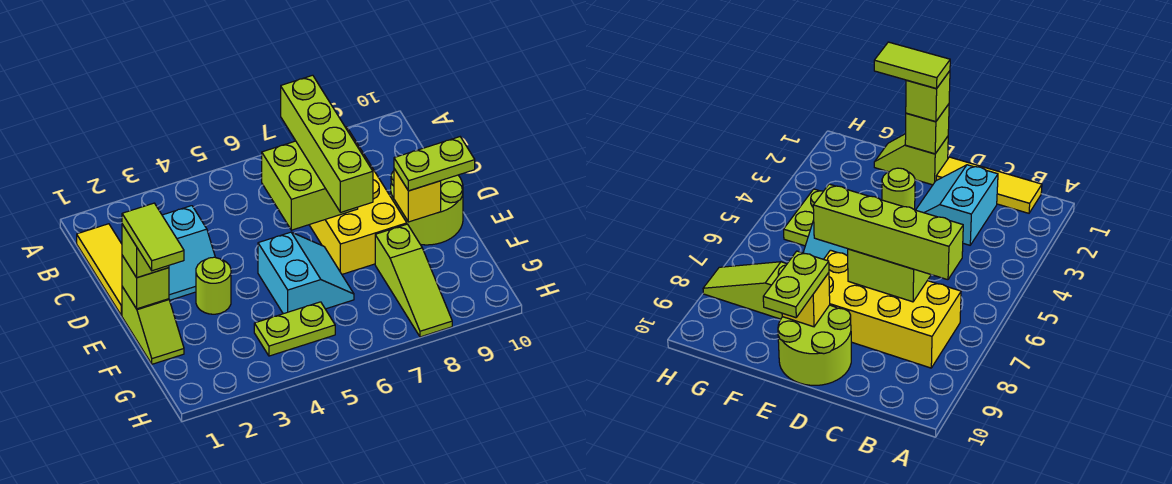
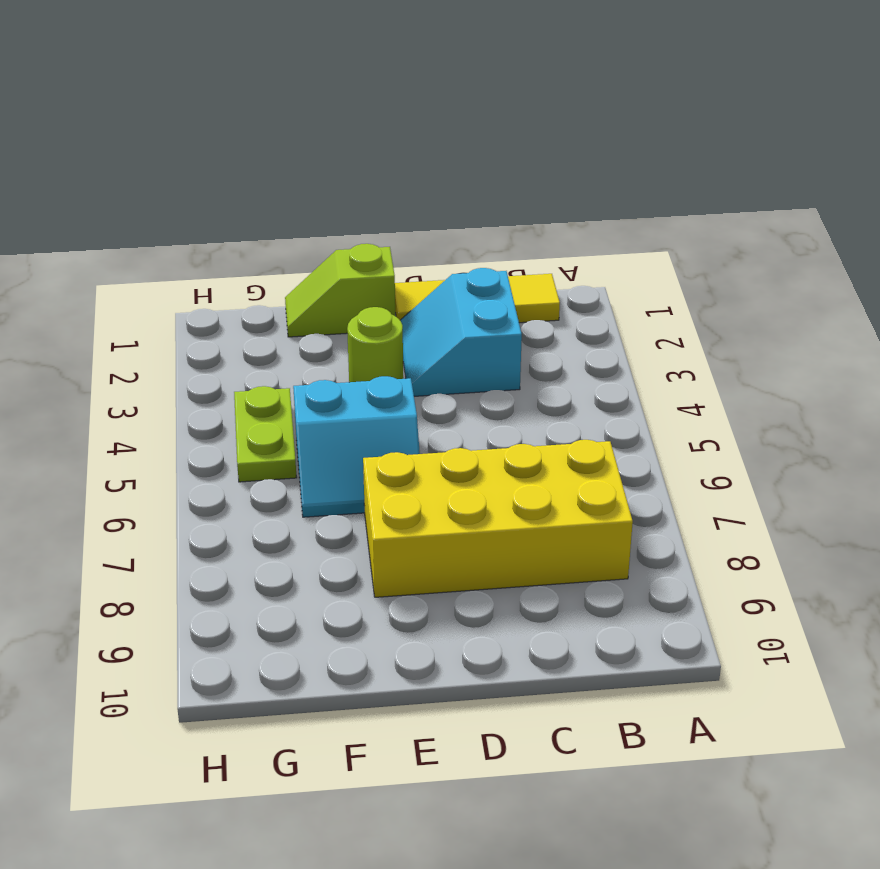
none -> lime round brick D9:E10 level 1
none -> lime slope F8:H8 level 1 top F
none -> lime brick C6:D7 level 2

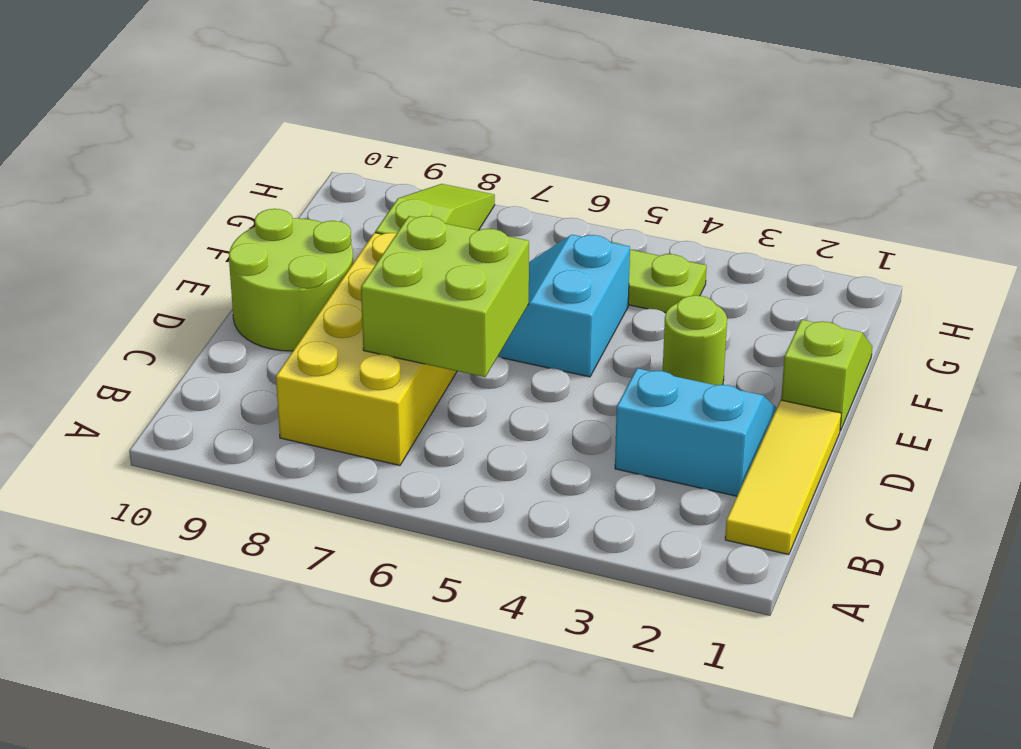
none -> lime brick E1 level 2
none -> yellow brick E9 level 2
none -> lime brick B7:E7 level 3

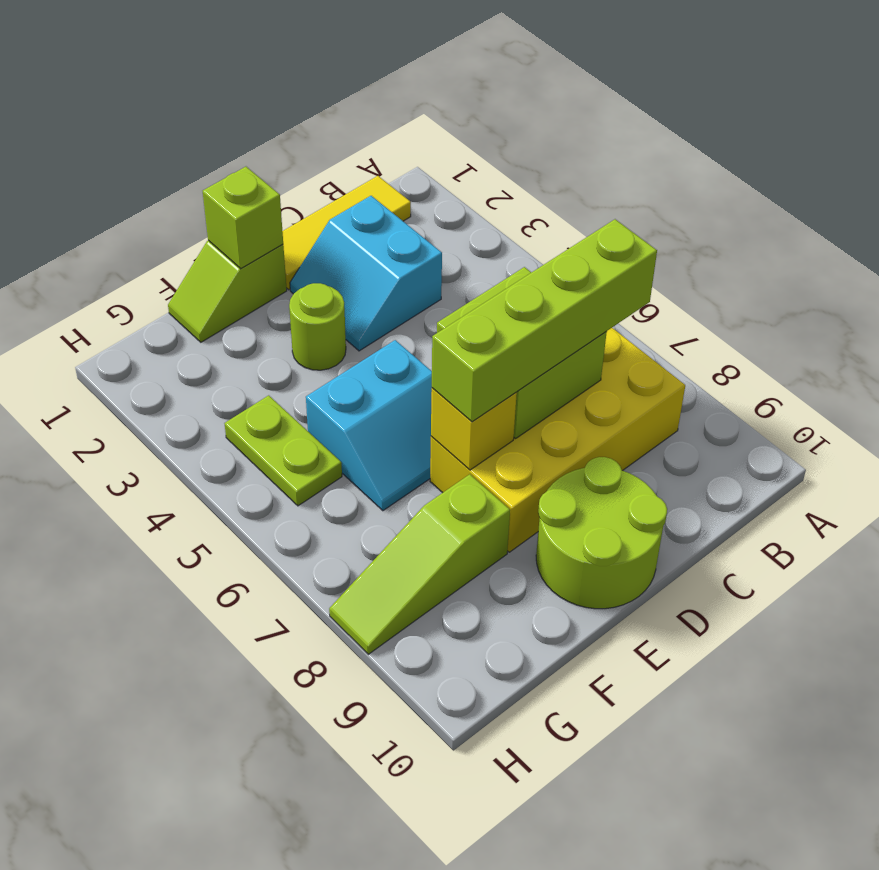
yellow brick E7 level 2 -> yellow brick E9 level 2
none -> lime brick E1 level 3
none -> lime plate E9:E10 level 3
none -> lime tile E1:F1 level 4

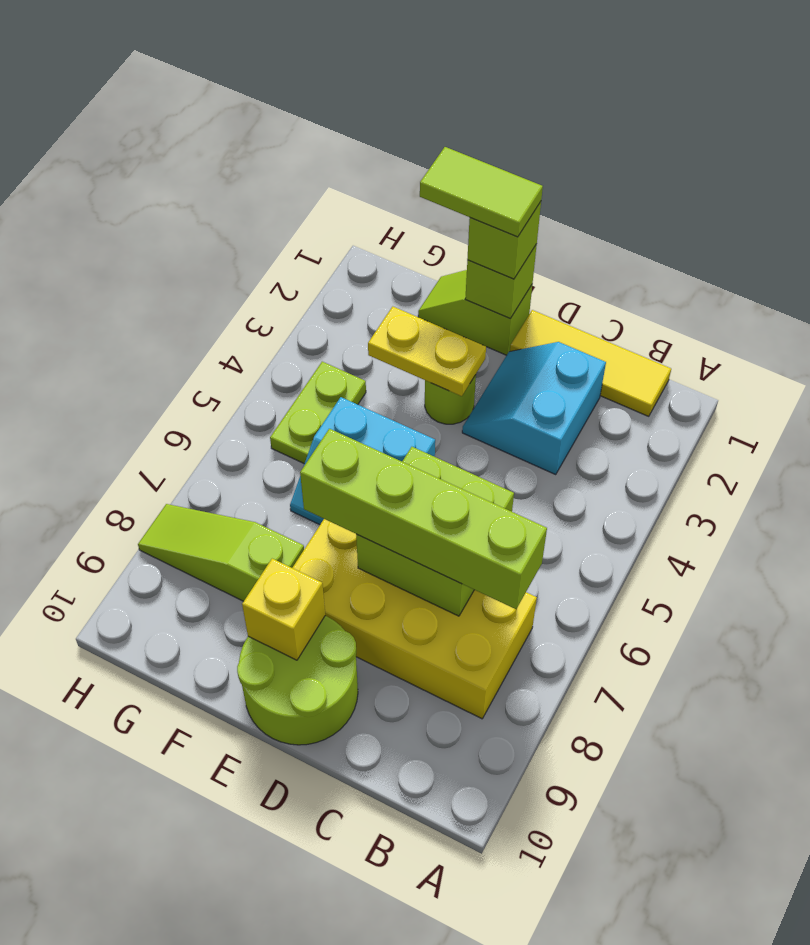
yellow plate E3:F3 level 2 -> none
none -> lime plate E9:E10 level 3

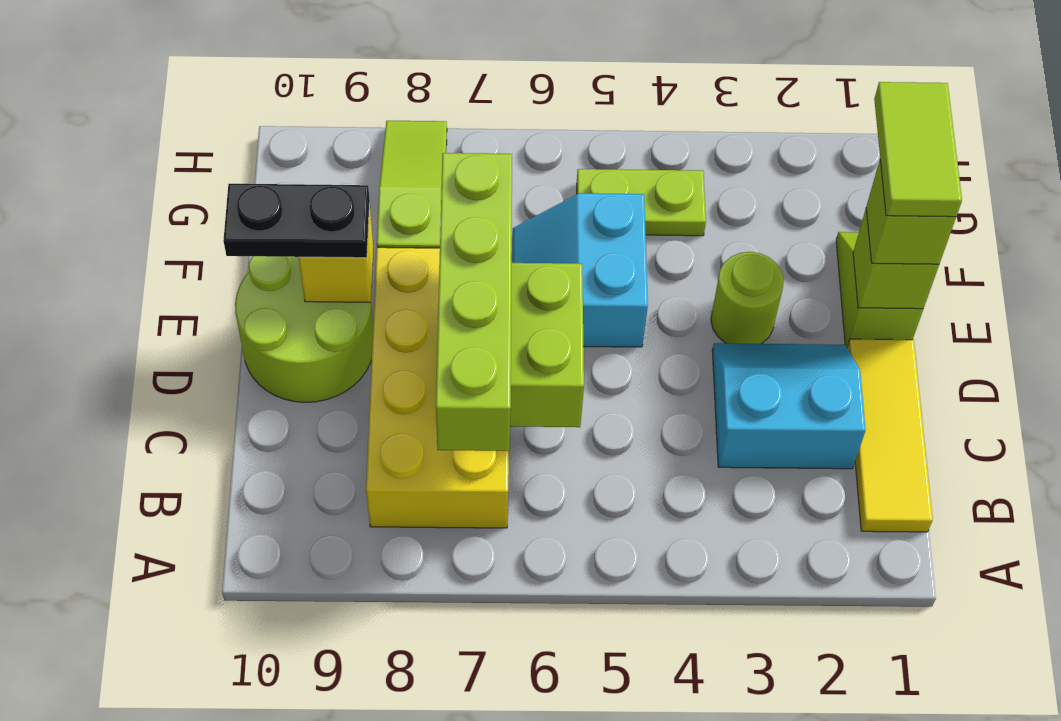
black plate E9:E10 level 3 -> lime plate E9:E10 level 3

